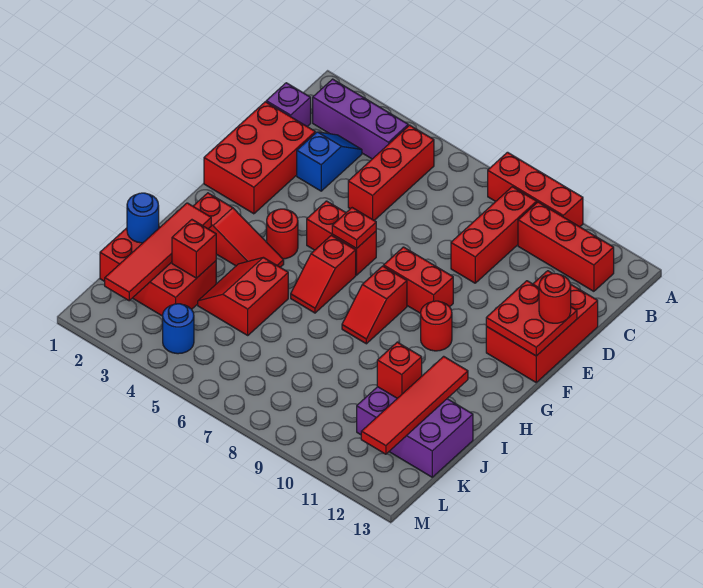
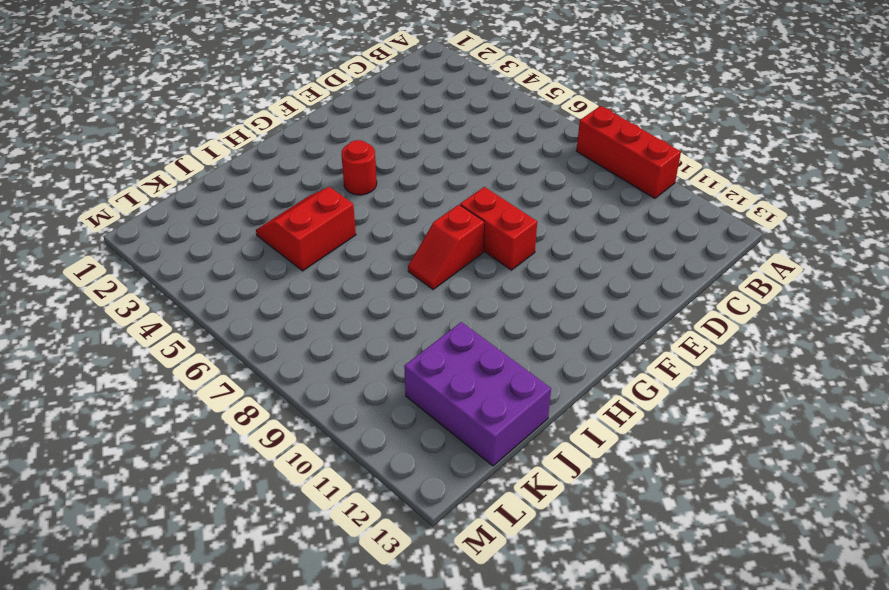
none -> purple brick B2:B4 level 1
none -> red brick B5:D5 level 1
none -> red brick B9:D9 level 1

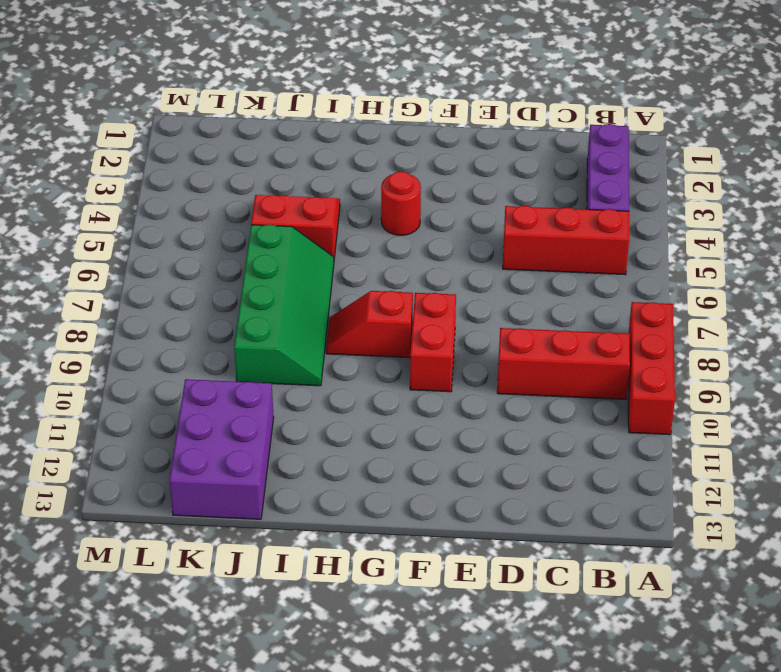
green slope I6:J9 level 1 top J -> none
none -> red brick B10:B12 level 1
none -> purple brick C1 level 1
none -> blue slope C3:D3 level 1 top D

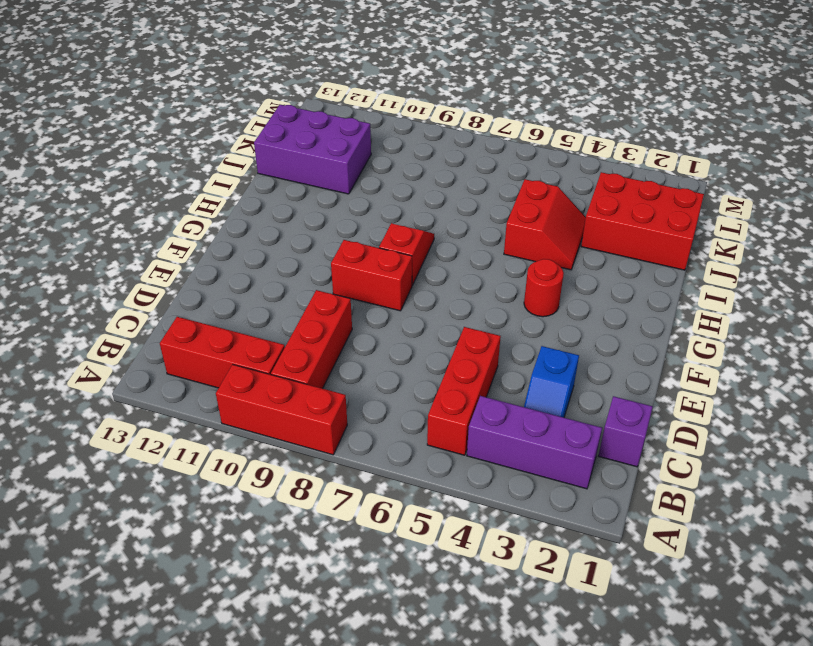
none -> red brick D1:F2 level 1
none -> red brick D12:F13 level 1
none -> red brick F5:F6 level 1

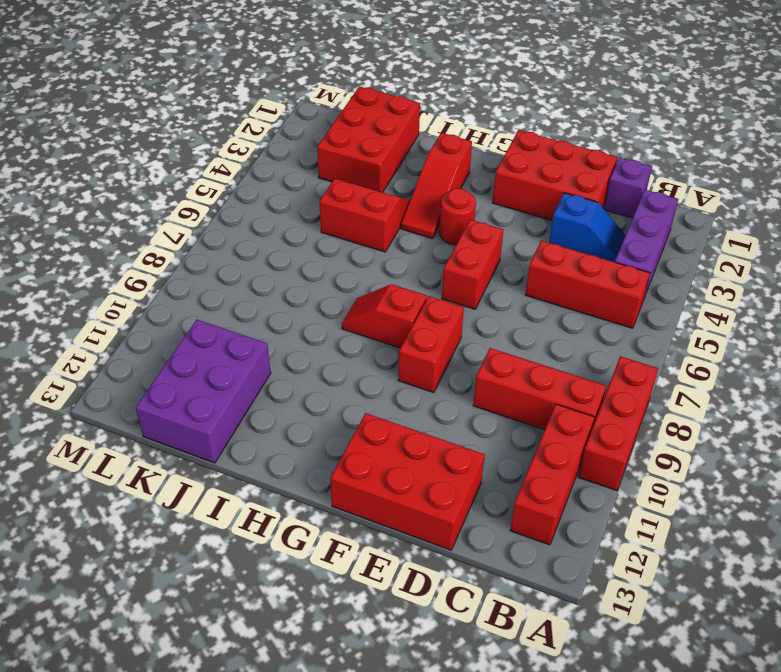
none -> red slope G6:H6 level 1 top G
none -> red round brick G10 level 1
none -> blue round brick L4 level 1

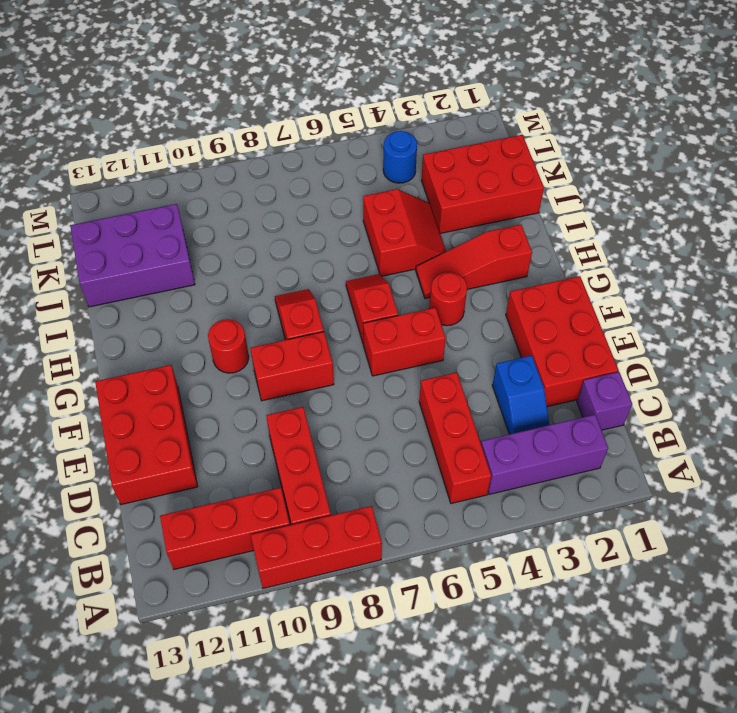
none -> red plate E12:F13 level 2
none -> red plate F6 level 2
none -> red tile I2:L2 level 2

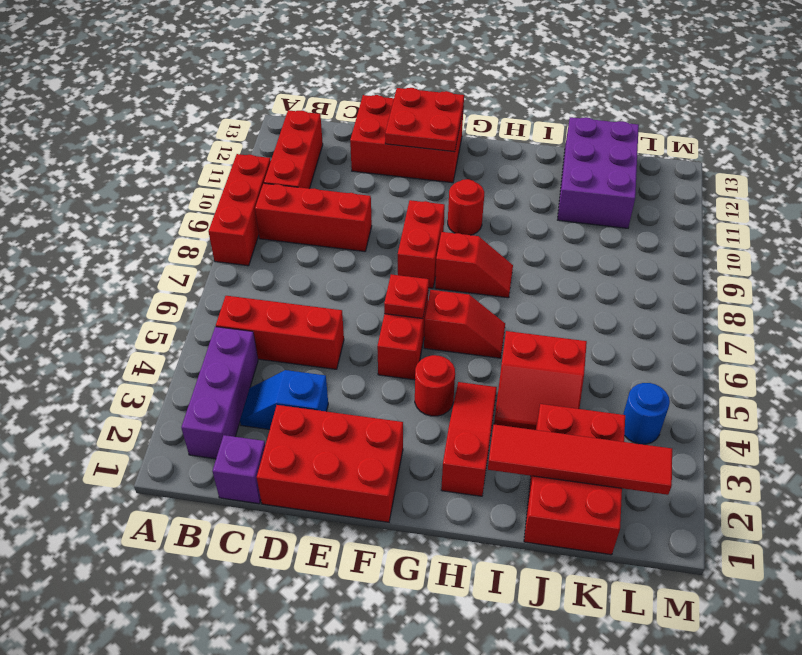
none -> red tile I12:L12 level 2
none -> blue round brick J1 level 2
none -> red brick J3 level 2

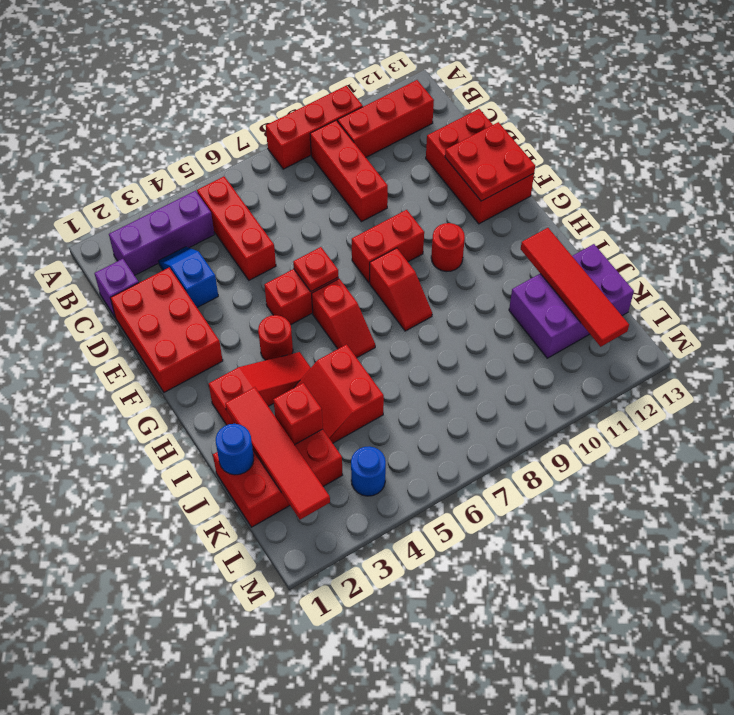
none -> red brick J11 level 2
none -> red round brick E13 level 3

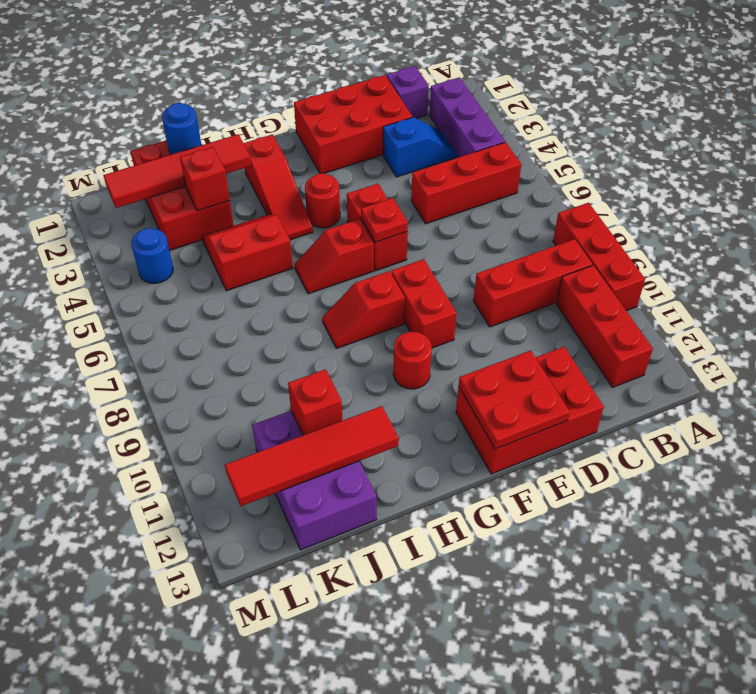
none -> red round brick E13 level 3

